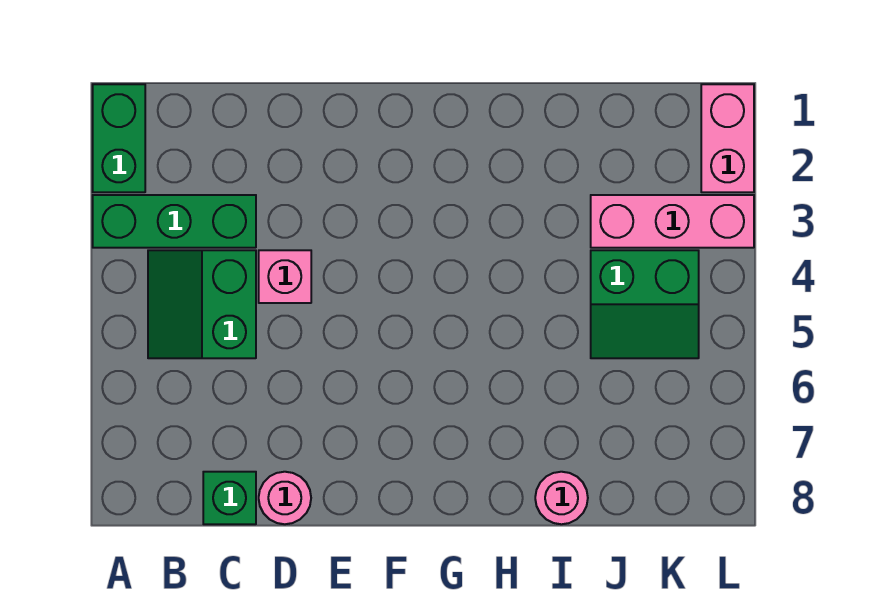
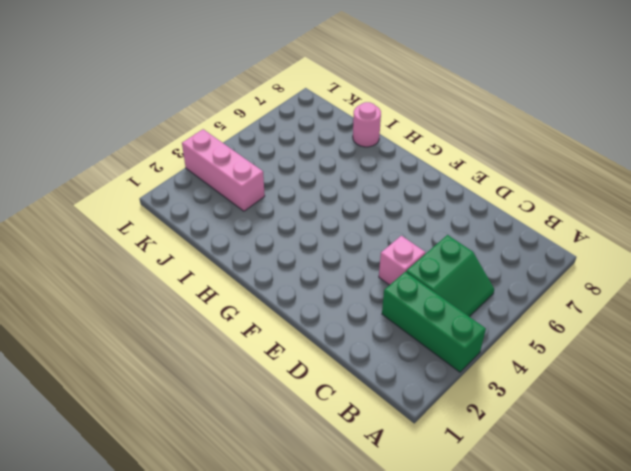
none -> green brick A1:A2 level 1
none -> green brick C8 level 1

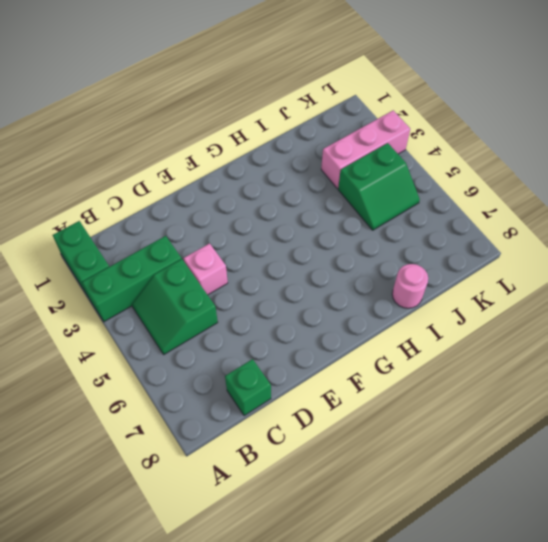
none -> pink round brick D8 level 1
none -> pink brick L1:L2 level 1

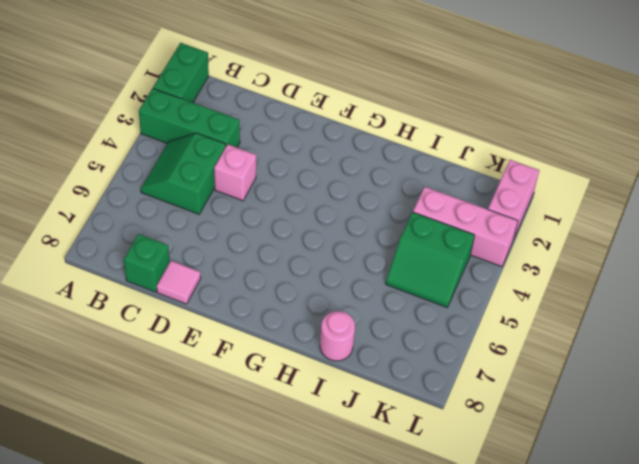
pink tile D8 level 1 -> pink round brick D8 level 1

